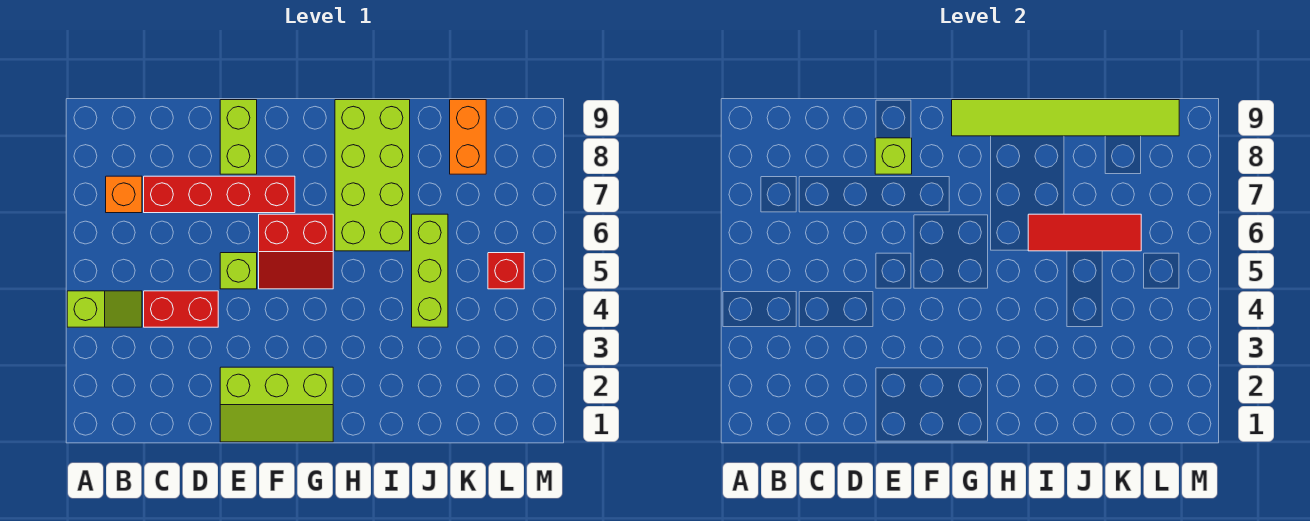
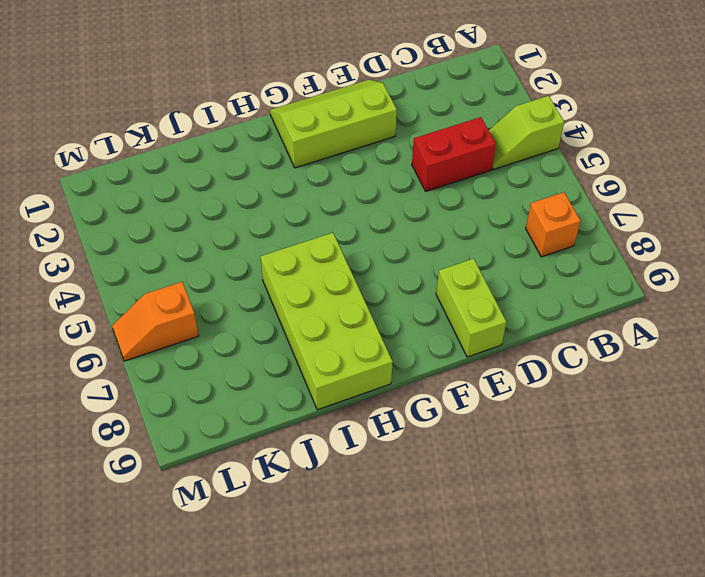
orange slope L6:M6 level 1 top L -> none
none -> red brick C7:F7 level 1
none -> lime brick E5 level 1
none -> red slope F5:G6 level 1 top 6

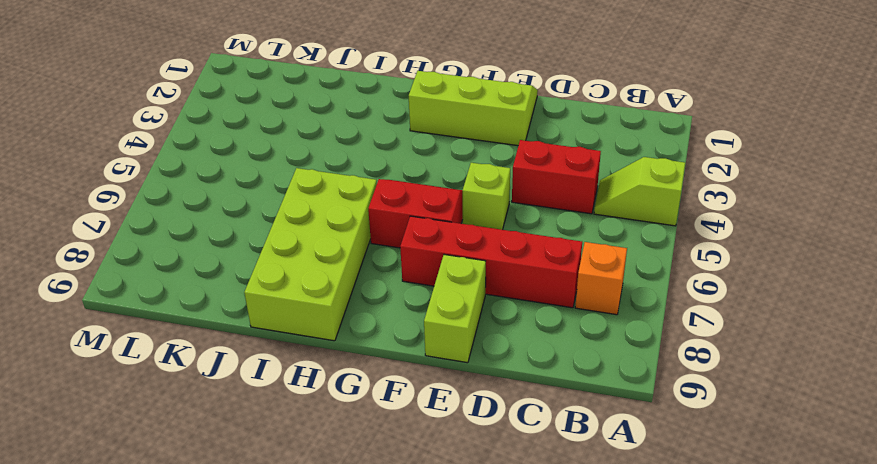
none -> lime brick J4:J6 level 1
none -> orange brick K8:K9 level 1
none -> red brick L5 level 1

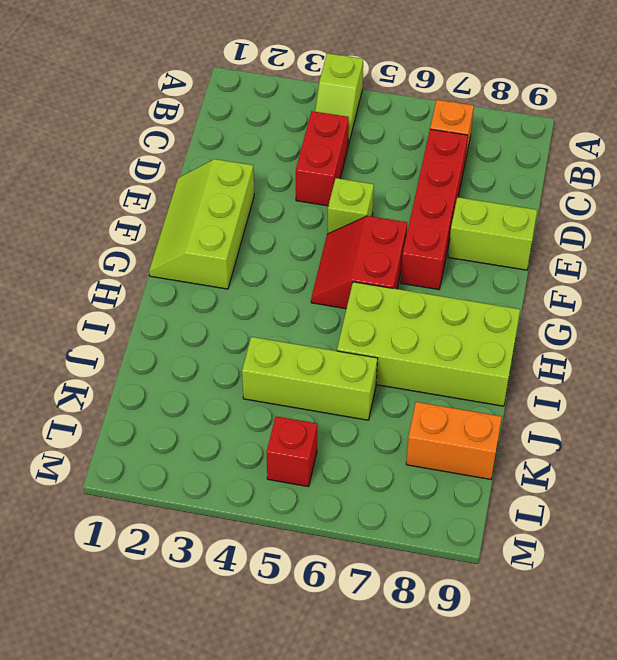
none -> lime brick E8 level 2
none -> lime tile G9:L9 level 2
none -> red tile I6:K6 level 2

